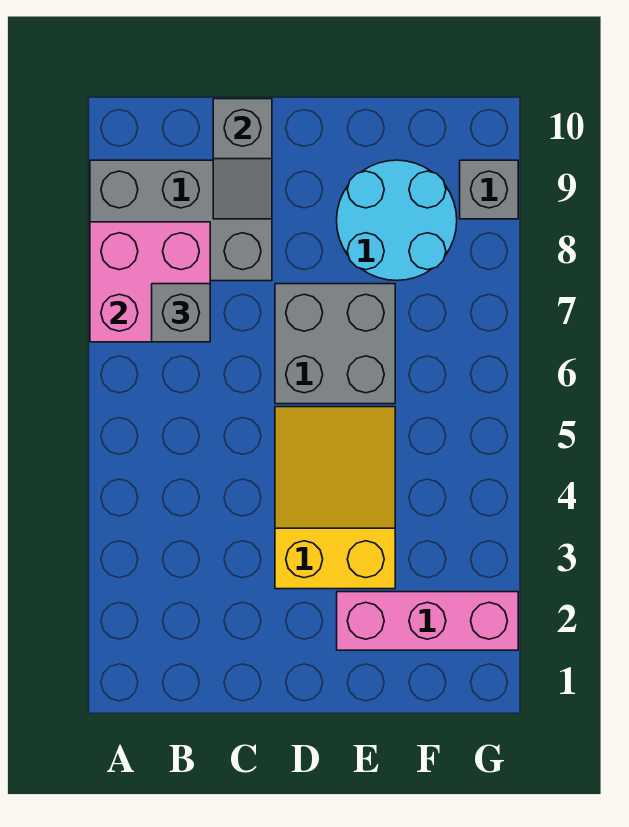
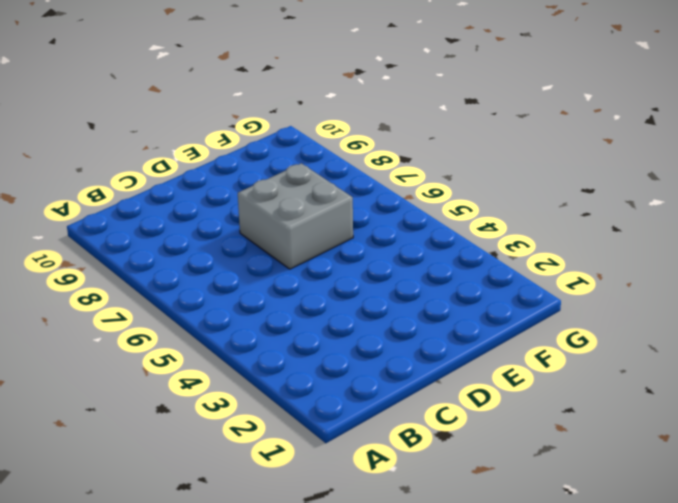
none -> grey brick A8:C9 level 1
none -> yellow slope D3:E5 level 1 top 3

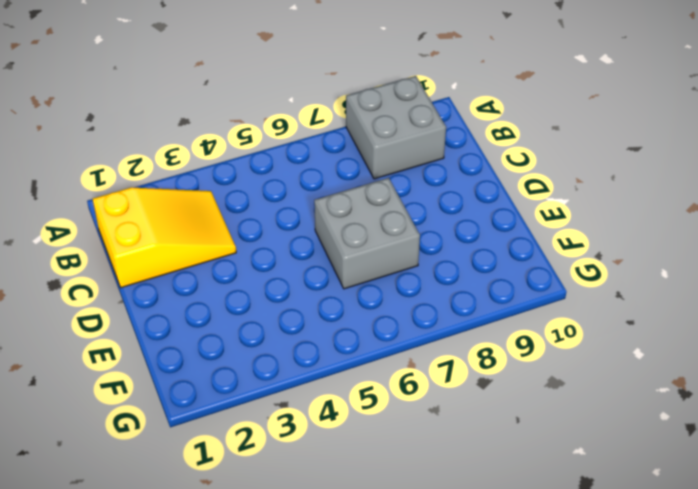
grey brick A8:B9 level 1 -> grey brick A8:C9 level 1
yellow slope B1:C3 level 1 top 1 -> yellow slope D3:E5 level 1 top 3
none -> pink brick E2:G2 level 1
none -> cyan round brick E8:F9 level 1

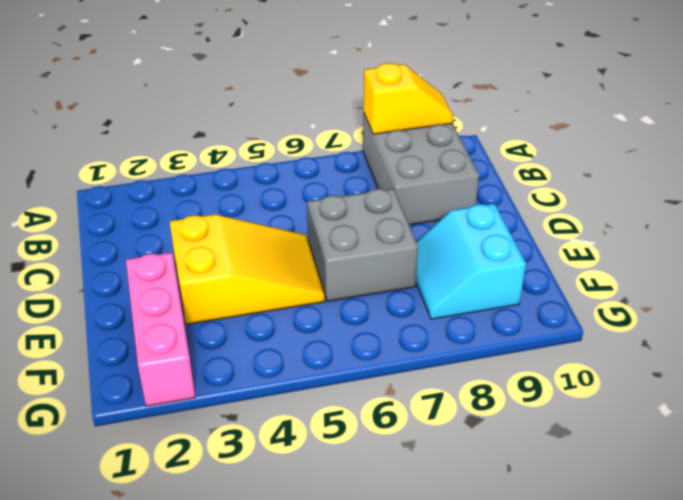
yellow slope A8:A9 level 2 top 8 -> pink brick A7:B8 level 2
cyan slope E8:F9 level 1 top 9 -> cyan round brick E8:F9 level 1
none -> grey brick G9 level 1
none -> grey slope C9:C10 level 2 top 10

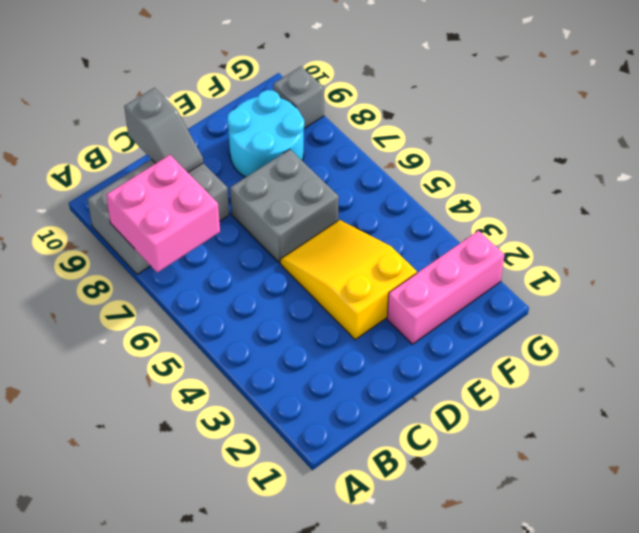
none -> grey brick B7 level 3

